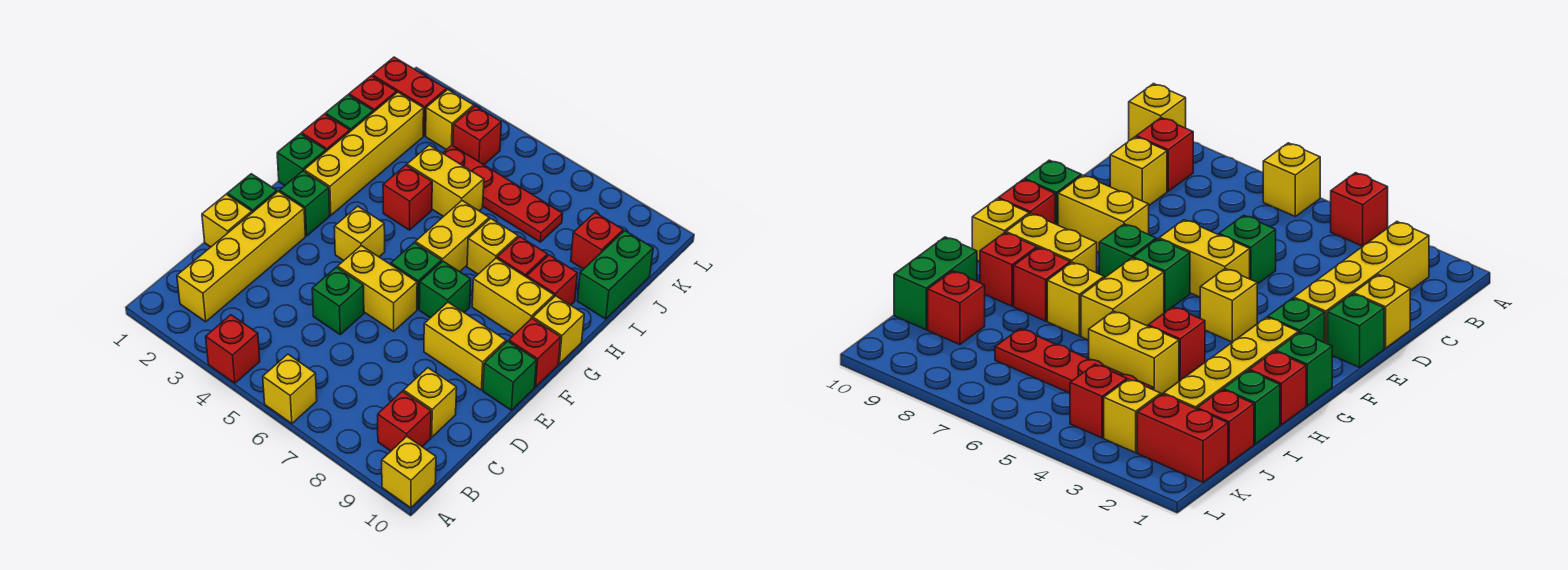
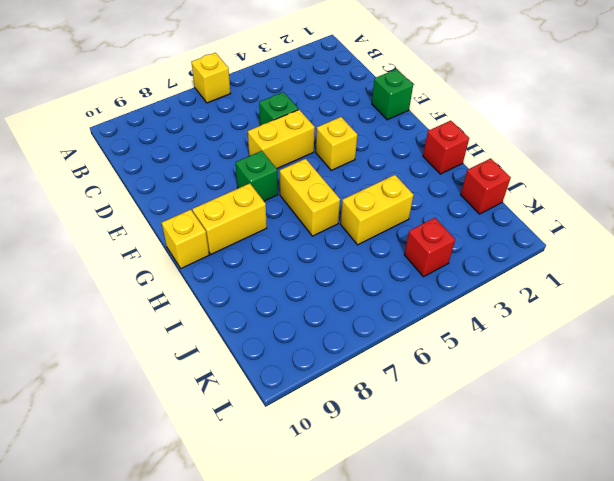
none -> red brick A4 level 1
none -> yellow brick A10 level 1
none -> yellow brick B2:E2 level 1
none -> red brick B9 level 1

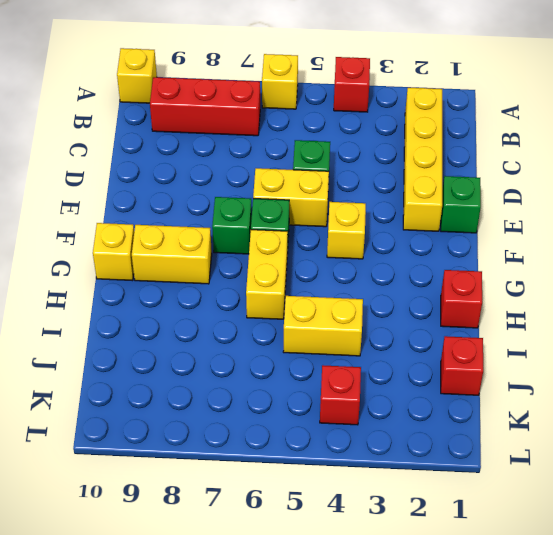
red brick B7:B9 level 1 -> red brick B9 level 1
none -> yellow brick C9 level 1
none -> yellow brick D1 level 1
none -> yellow brick E8:E9 level 1
none -> green brick E10 level 1

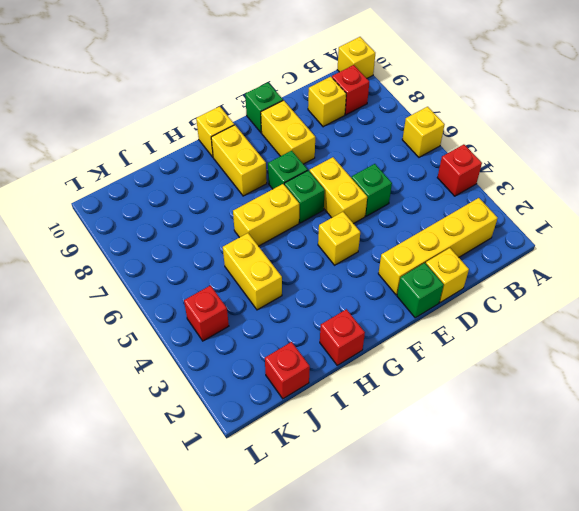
none -> green brick F2 level 1
none -> red brick F10 level 1
none -> green brick G1 level 1
none -> yellow brick G2:J2 level 1

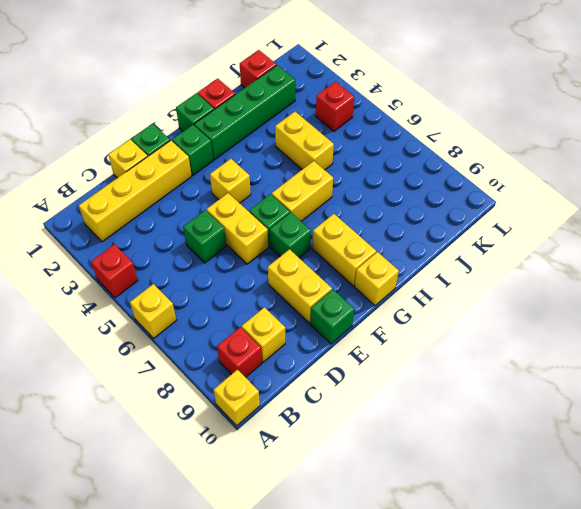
green brick G2:J2 level 1 -> yellow brick G2:J2 level 1
none -> red brick F10 level 1
none -> red brick H4 level 1
none -> yellow brick H7 level 1
none -> red brick H8 level 1

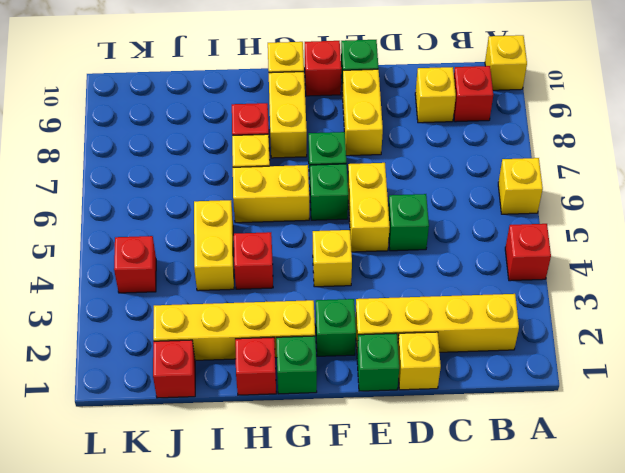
none -> red brick H9 level 1
none -> green brick I1 level 1
none -> green brick I10:J10 level 1
none -> red plate J4:J7 level 1

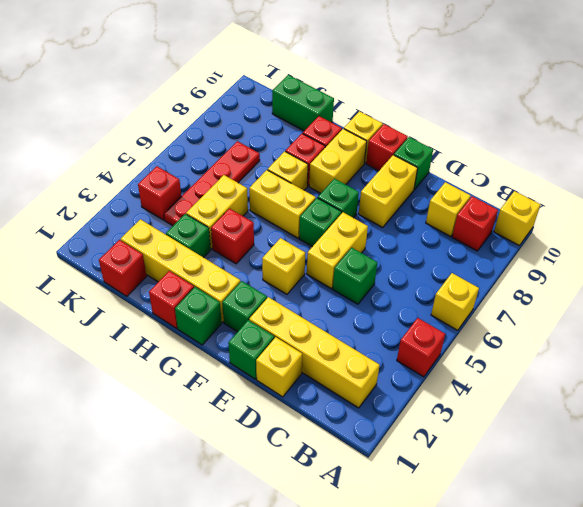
green brick I3 level 1 -> green brick I1 level 1
none -> red brick J9 level 1
none -> red brick K1:K2 level 1
none -> yellow brick K3 level 1

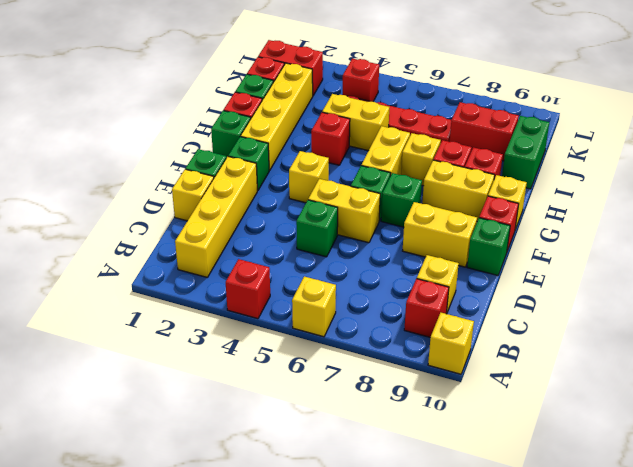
red brick J8:J9 level 1 -> red brick J9 level 1
none -> yellow brick K3 level 1

